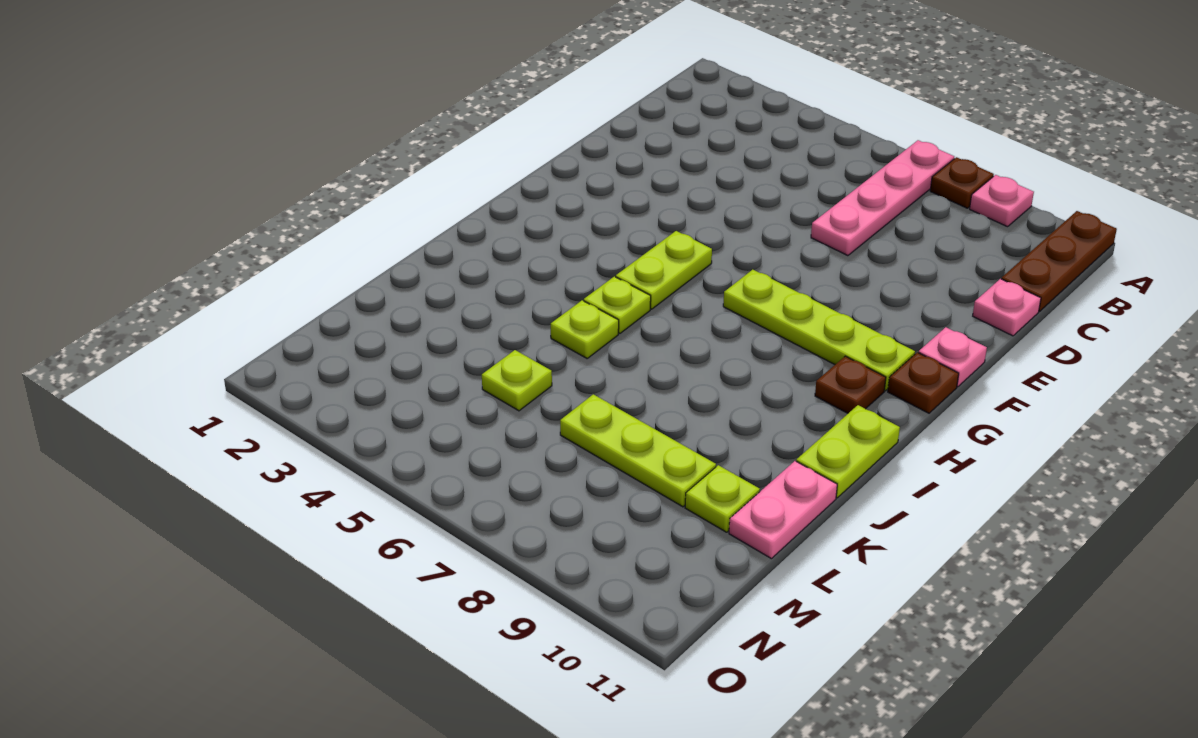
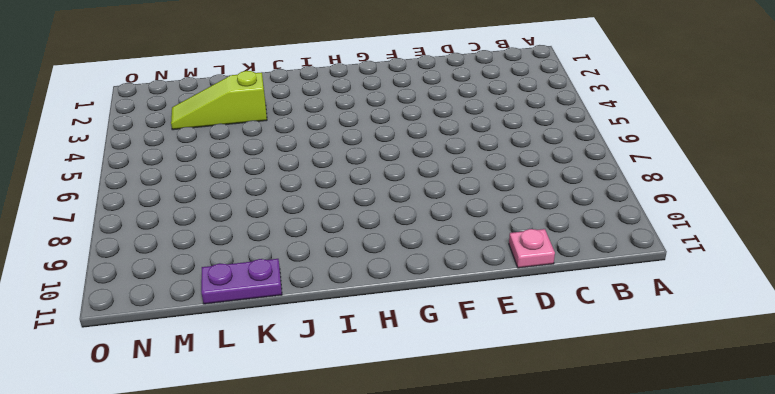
lime slope K3:M3 level 1 top K -> none
purple plate K11:L11 level 1 -> pink plate K11:L11 level 1
none -> pink plate A7:D7 level 1
none -> brown plate A8 level 1
none -> pink plate A9 level 1

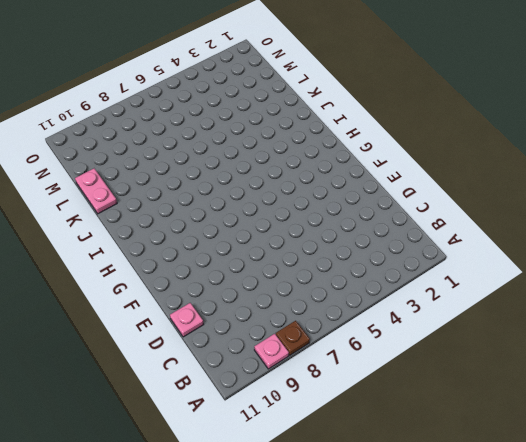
none -> pink plate A7:D7 level 1
none -> brown plate A11:C11 level 1
none -> pink plate F11 level 1

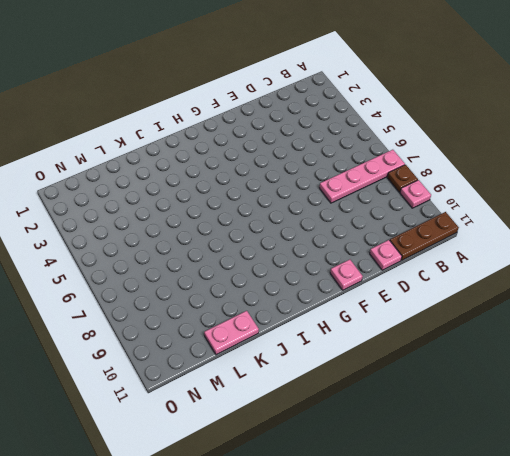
none -> lime plate G5:H5 level 1
none -> lime plate G7:G10 level 1
none -> brown plate G11 level 1

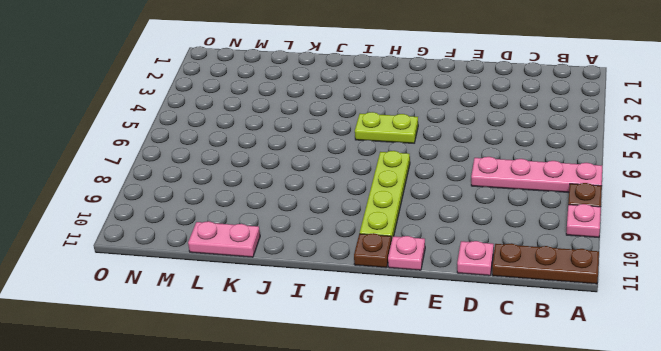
none -> brown plate H10 level 1
none -> lime plate I5 level 1
none -> lime plate I11:J11 level 1

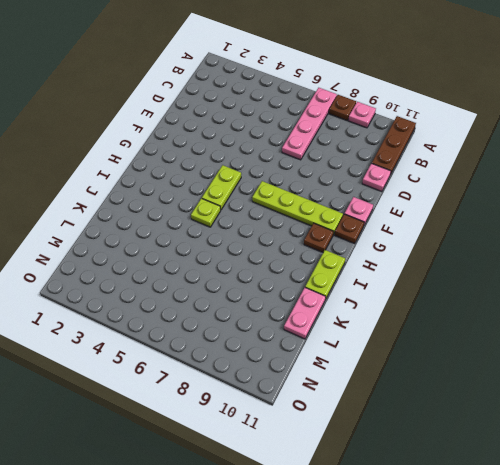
none -> lime plate J5 level 1
none -> lime plate L5 level 1
none -> lime plate L7:L9 level 1

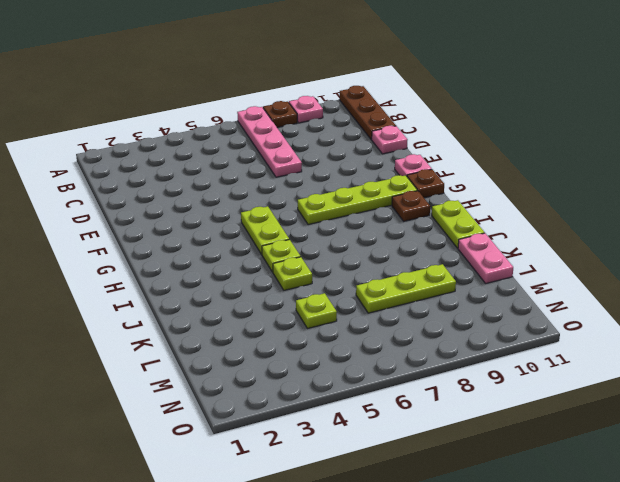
none -> lime plate L10 level 1

